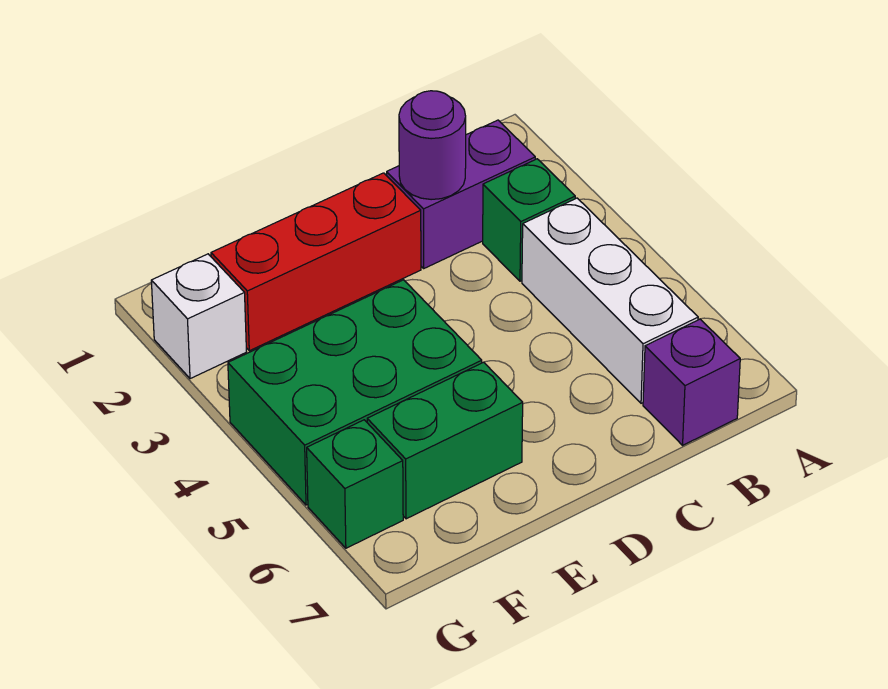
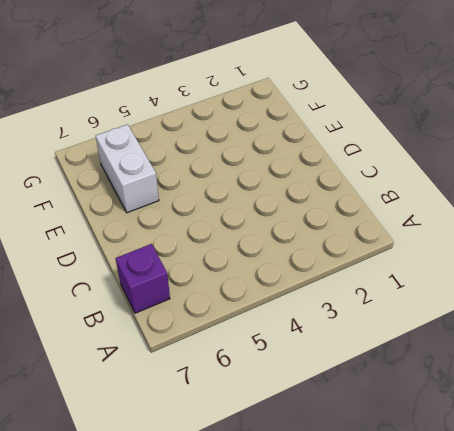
white brick E6:F6 level 1 -> green brick E6:F6 level 1
none -> purple brick B2:C2 level 1
none -> green brick B3 level 1

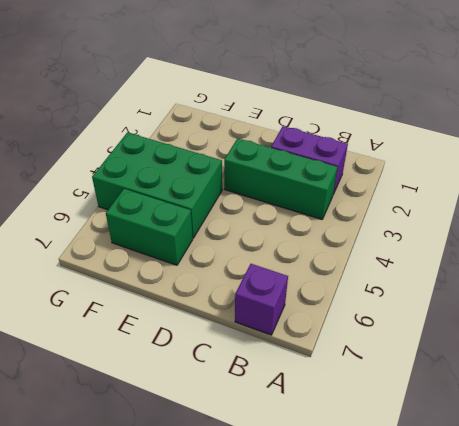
green brick B3:D3 level 1 -> green brick B3 level 1
none -> white brick B4:B6 level 1
none -> red brick D2:F2 level 1

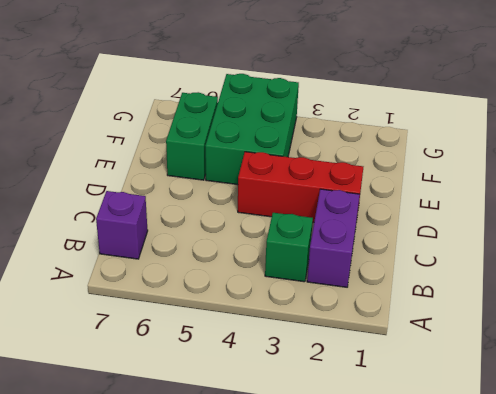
red brick D2:D4 level 1 -> red brick D2:F2 level 1
none -> white brick B4:B6 level 1
none -> white brick G2 level 1

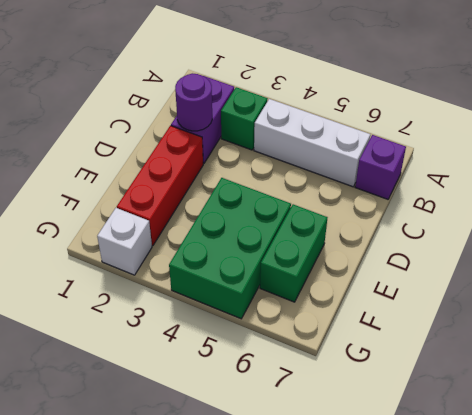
none -> green brick G6 level 1

